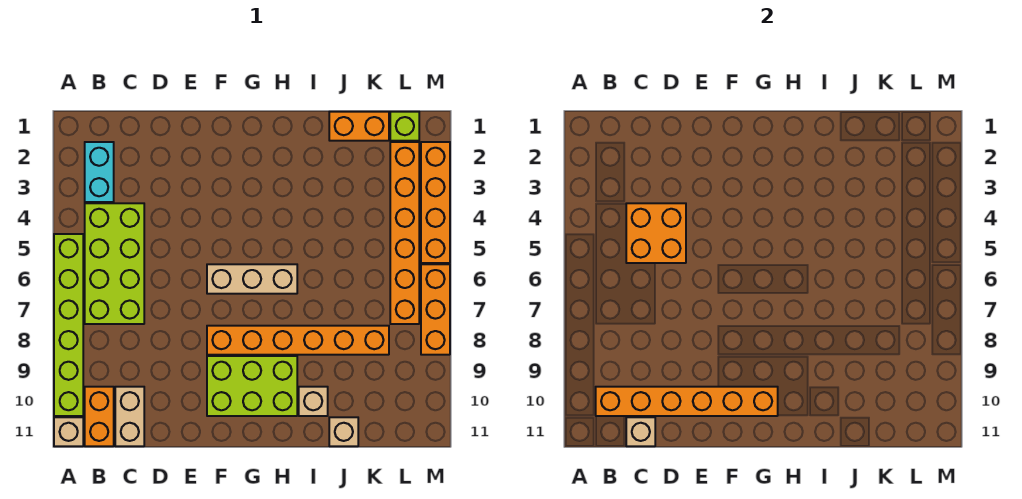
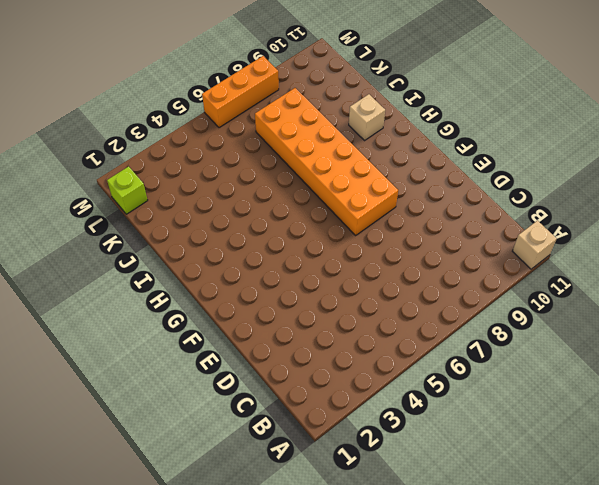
orange brick F7:K8 level 1 -> orange brick F8:K8 level 1
none -> lime brick A5:A10 level 1
none -> cyan brick B2:B3 level 1
none -> lime brick B4:C7 level 1

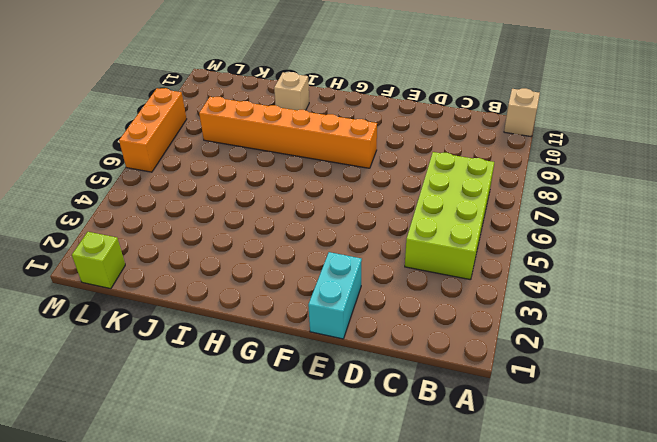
cyan brick E1:E2 level 1 -> cyan brick B2:B3 level 1
none -> lime brick A5:A10 level 1
none -> orange brick B10:B11 level 1
none -> tan brick C10:C11 level 1

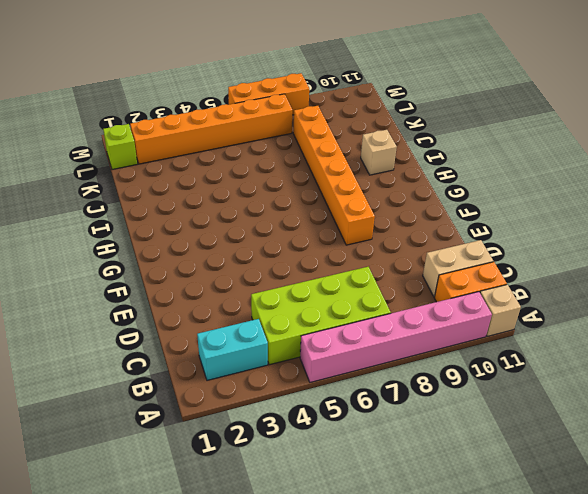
pink brick A5:A10 level 1 -> lime brick A5:A10 level 1
none -> tan brick F6:H6 level 1
none -> lime brick F9:H10 level 1
none -> orange brick J1:K1 level 1

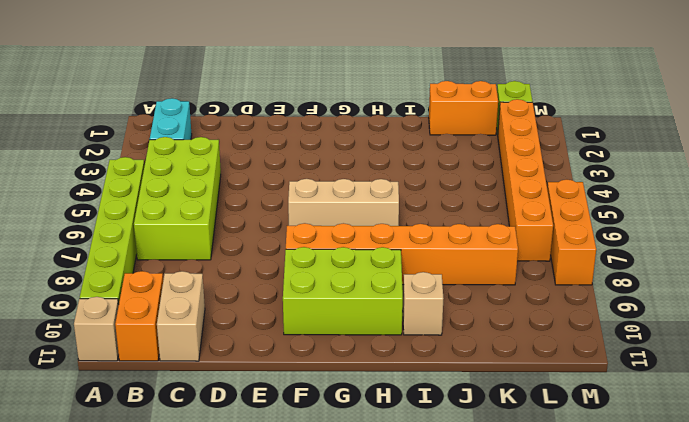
none -> tan brick J11 level 1
none -> orange brick M2:M5 level 1
none -> orange brick B10:G10 level 2

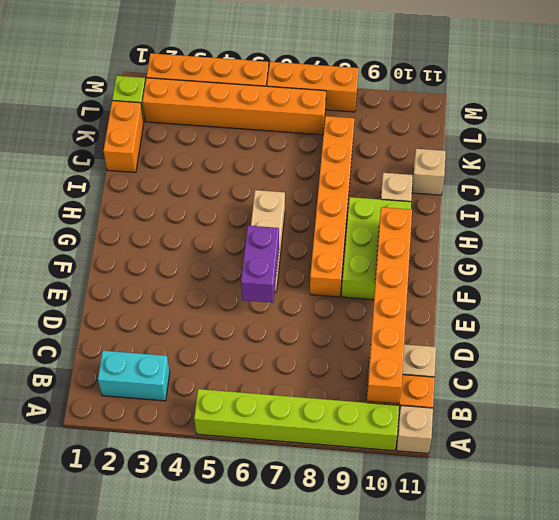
purple brick E6:F6 level 2 -> none
none -> lime brick B4:C7 level 1
none -> orange brick C4:D5 level 2
none -> tan brick C11 level 2

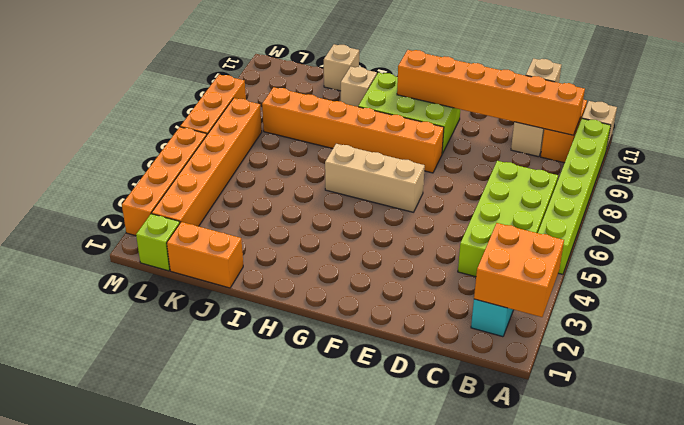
orange brick A2:B3 level 2 -> orange brick C4:D5 level 2

